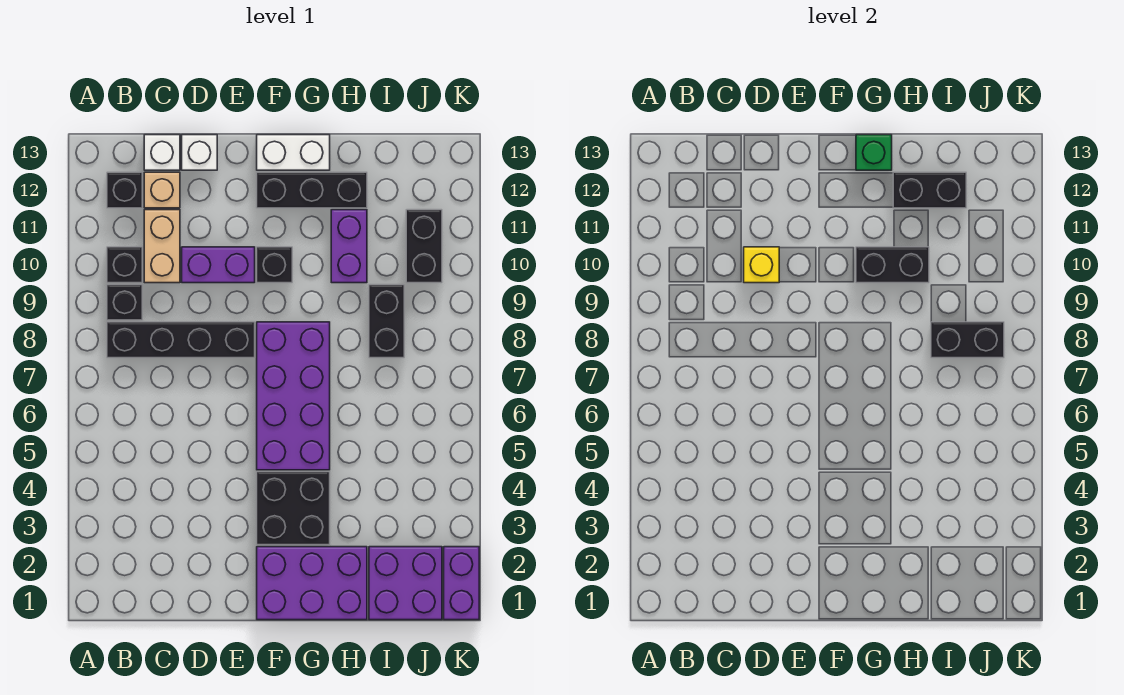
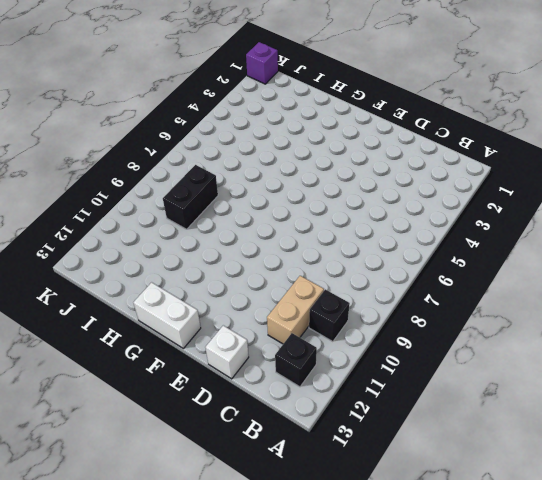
purple brick K1 level 1 -> purple brick K1:K2 level 1
none -> black brick B8:E8 level 1
none -> black brick B9 level 1
none -> tan brick C12 level 1

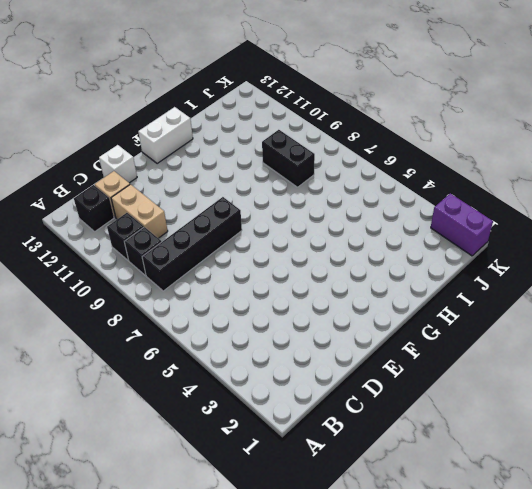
none -> white brick C13 level 1
none -> purple brick D10:E10 level 1
none -> purple brick F1:H2 level 1

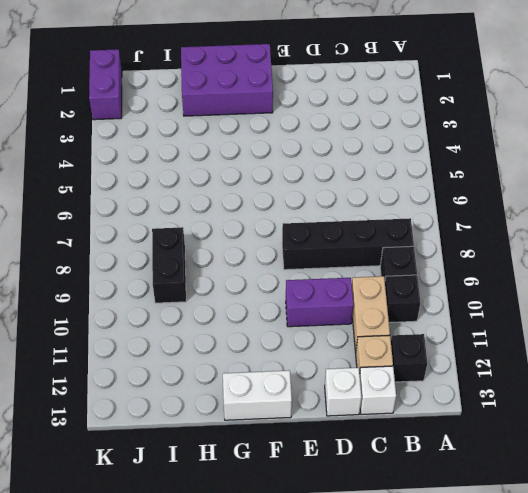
none -> black brick F3:G4 level 1
none -> purple brick F5:G8 level 1
none -> black brick F10 level 1

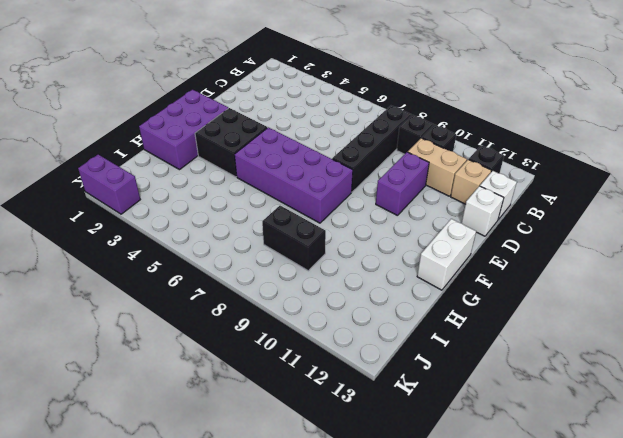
none -> black brick F10 level 1
none -> black brick F12:H12 level 1
none -> purple brick H10:H11 level 1

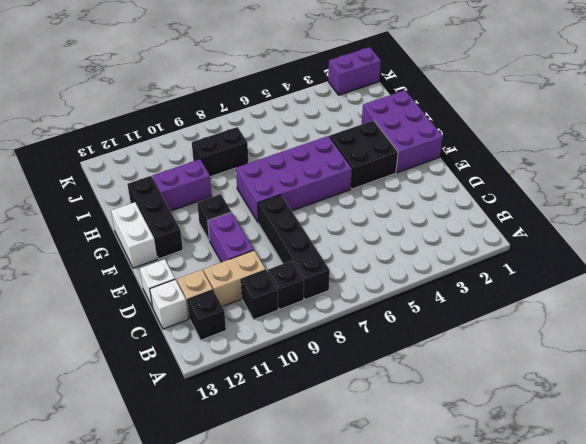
none -> purple brick I1:J2 level 1
none -> black brick J10:J11 level 1
none -> yellow brick D10 level 2

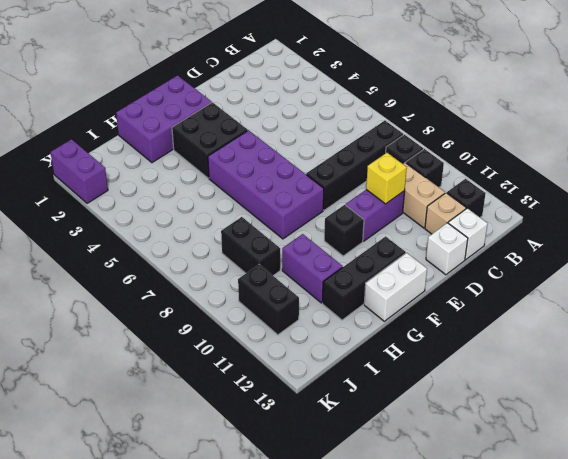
none -> purple brick I1:J2 level 1
none -> black brick G10:H10 level 2
none -> green brick G13 level 2

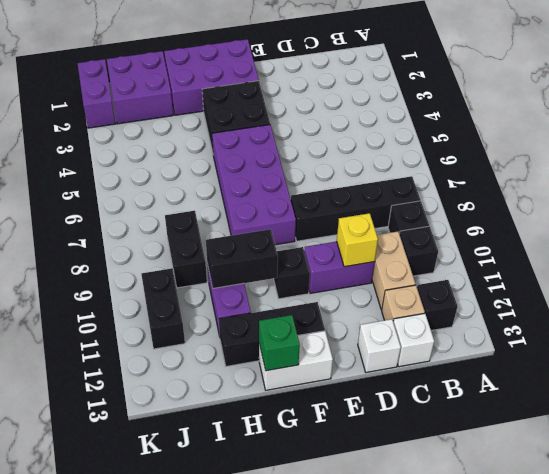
none -> black brick H12:I12 level 2
none -> black brick I8:J8 level 2

